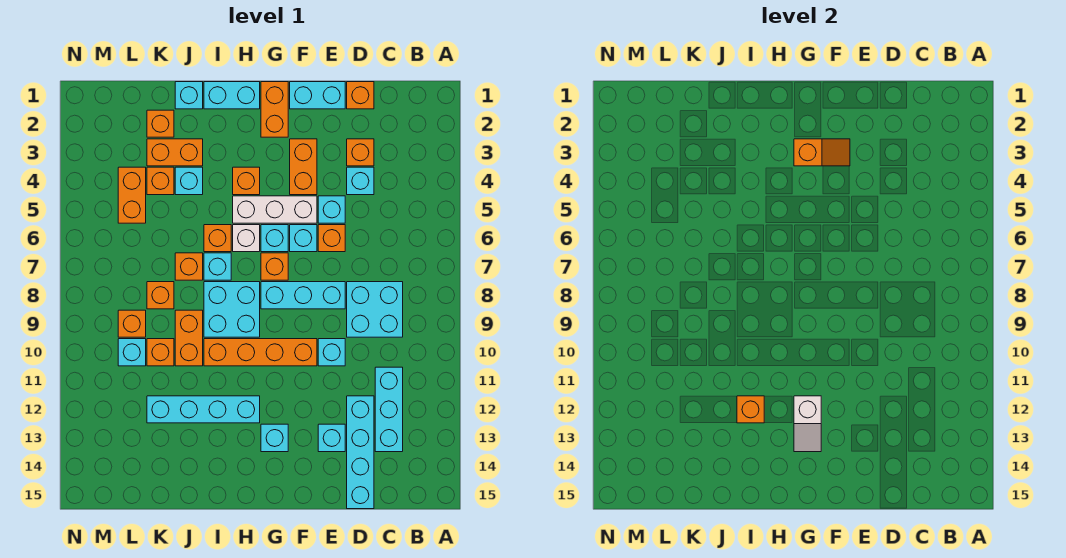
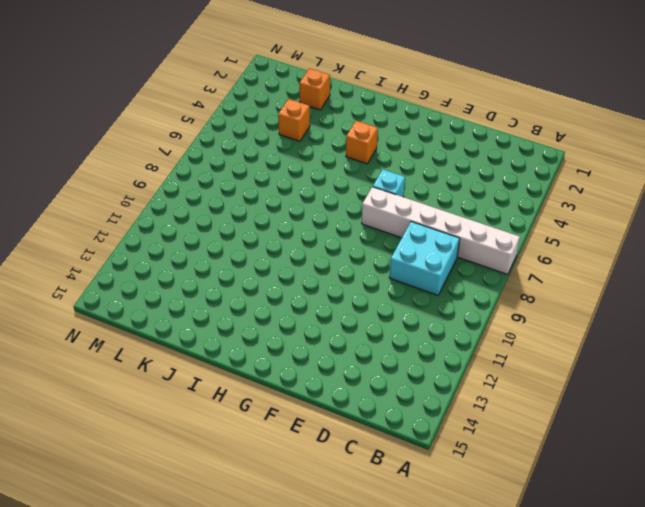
white brick A7:F7 level 1 -> none
none -> cyan brick C11:C13 level 1
none -> orange brick D1 level 1
none -> orange brick D3 level 1
none -> cyan brick D4 level 1

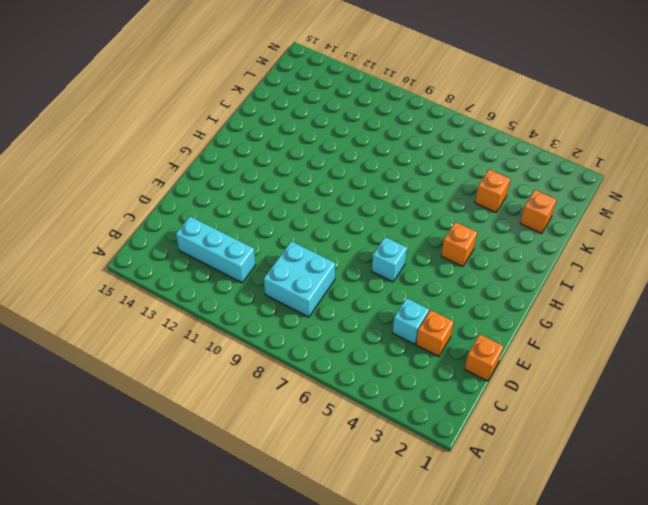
none -> cyan brick D12:D15 level 1
none -> cyan brick E1:F1 level 1
none -> cyan brick E5 level 1
none -> orange brick E6 level 1

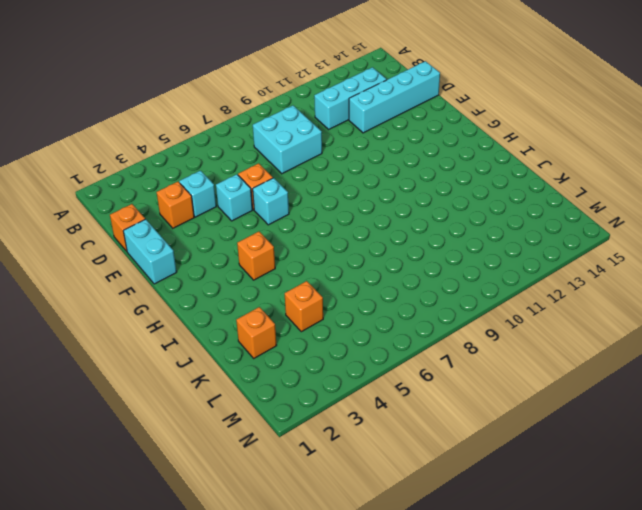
none -> cyan brick E8:G8 level 1
none -> cyan brick E10 level 1
none -> cyan brick E13 level 1
none -> orange brick F3:F4 level 1

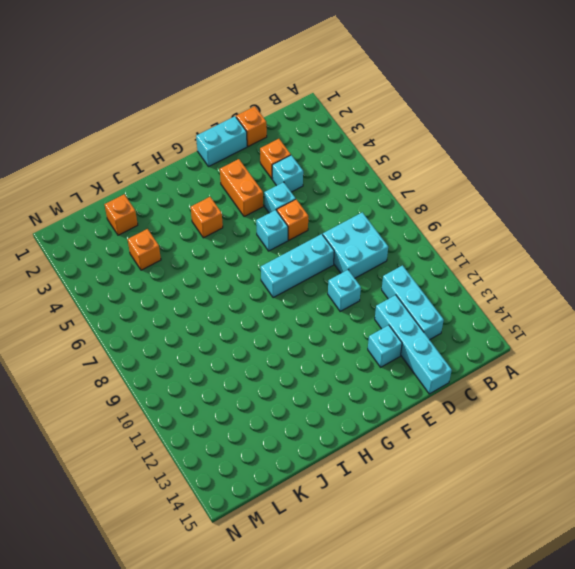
none -> white brick F5:H5 level 1
none -> orange brick F10:I10 level 1
none -> orange brick G1:G2 level 1
none -> cyan brick G6 level 1

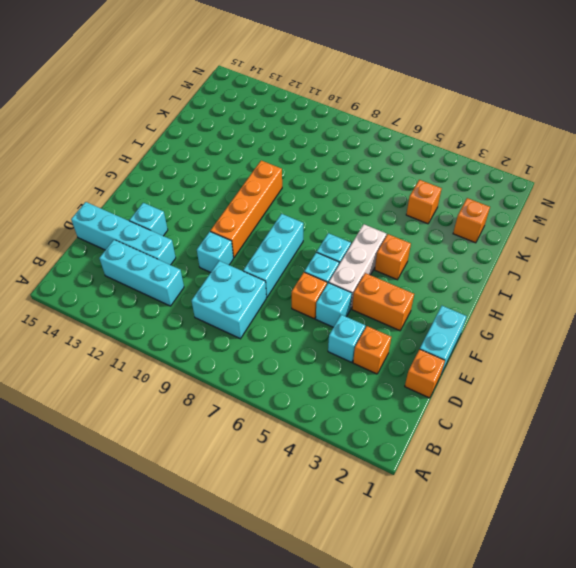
none -> orange brick G1:G2 level 1
none -> orange brick G7 level 1
none -> cyan brick G13 level 1
none -> cyan brick H1:I1 level 1

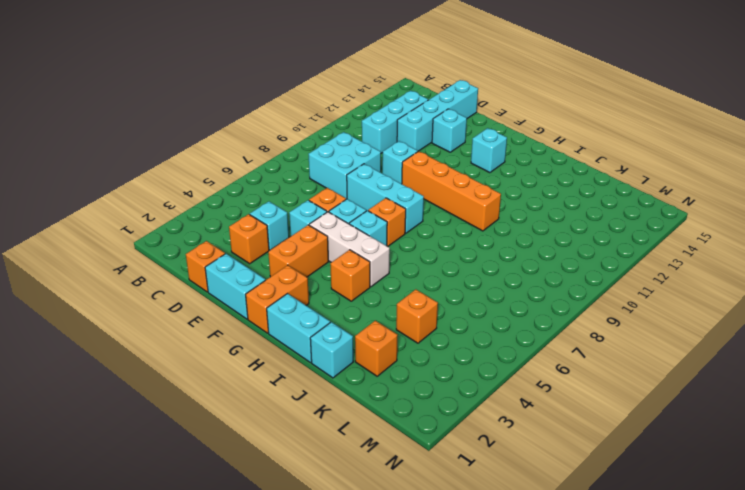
none -> white brick H6 level 1
none -> cyan brick H8:I9 level 1
none -> cyan brick H12:K12 level 1
none -> orange brick I6 level 1

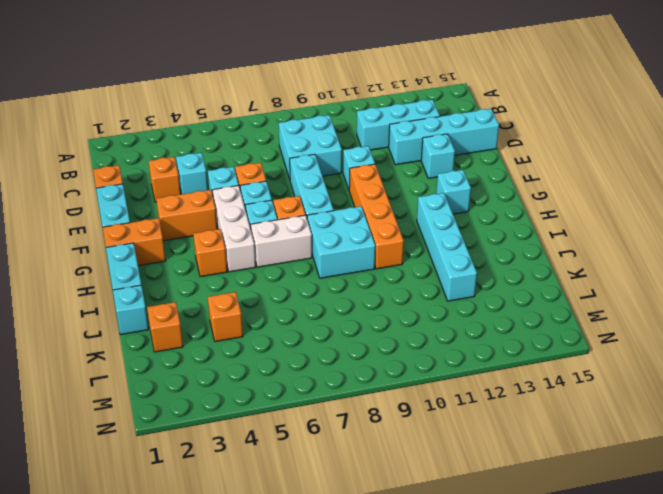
white brick H6:H7 level 1 -> white brick H6 level 1
none -> orange brick I6 level 1
none -> cyan brick I7 level 1
none -> orange brick J3:K3 level 1
none -> cyan brick J4 level 1

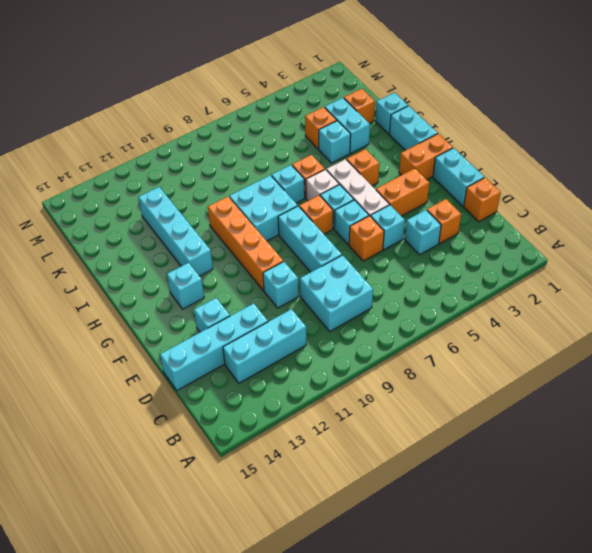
cyan brick J3:K3 level 1 -> orange brick J3:K3 level 1
none -> orange brick J7 level 1
none -> orange brick J9:J10 level 1
none -> orange brick K8 level 1
none -> orange brick K10 level 1

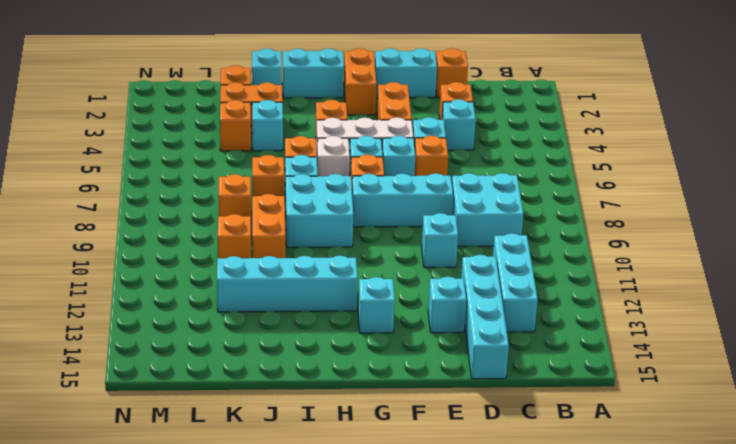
none -> orange brick F10:I10 level 1
none -> orange brick L4:L5 level 1
none -> orange brick L9 level 1
none -> cyan brick L10 level 1

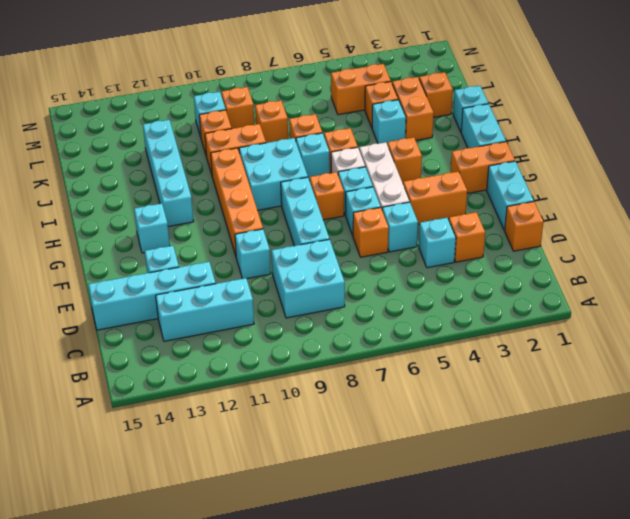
none -> orange slope F3:G3 level 2 top G
none -> white slope G12:G13 level 2 top 12
none -> orange brick I12 level 2

